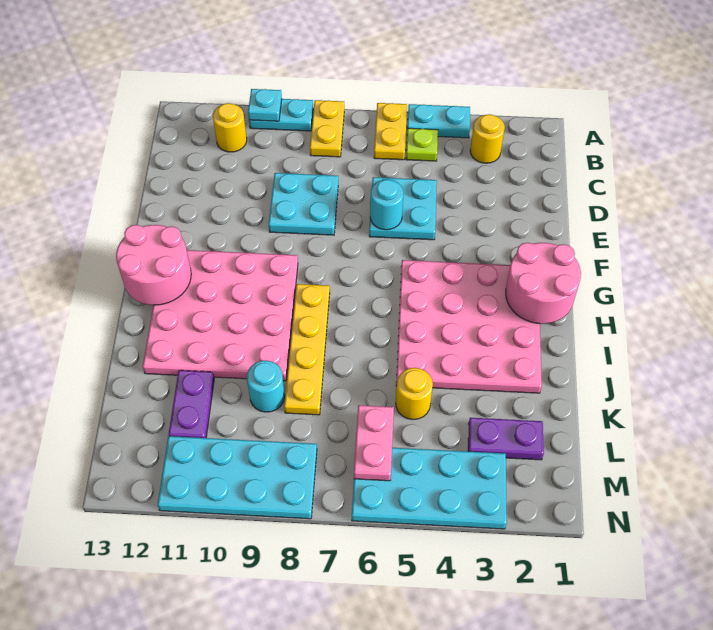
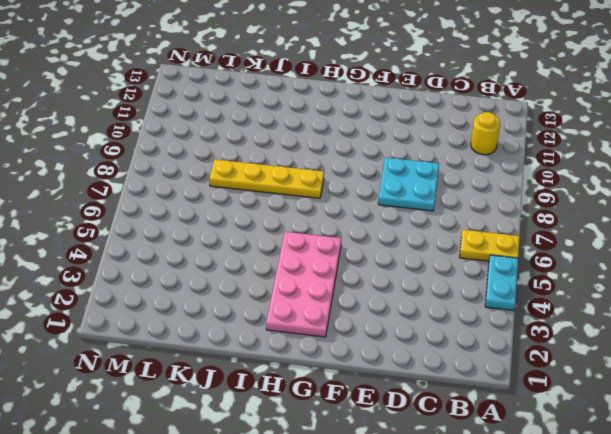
pink plate G2:H5 level 1 -> pink plate G2:J5 level 1
none -> yellow plate A8:B8 level 1
none -> cyan plate A9:A10 level 1
none -> yellow round brick B3 level 1

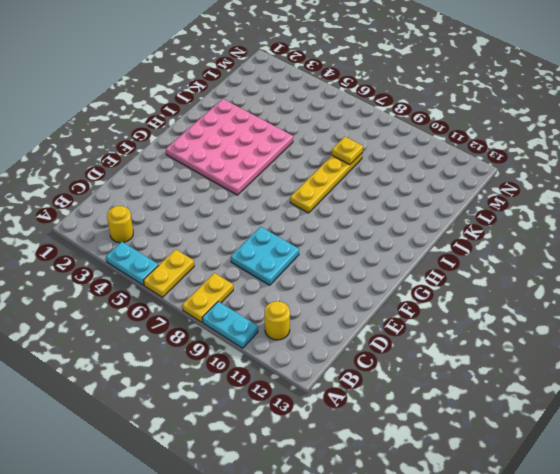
yellow plate K8 level 2 -> none
none -> lime plate B5 level 1
none -> cyan plate D5:E6 level 1
none -> pink plate G9:J12 level 1

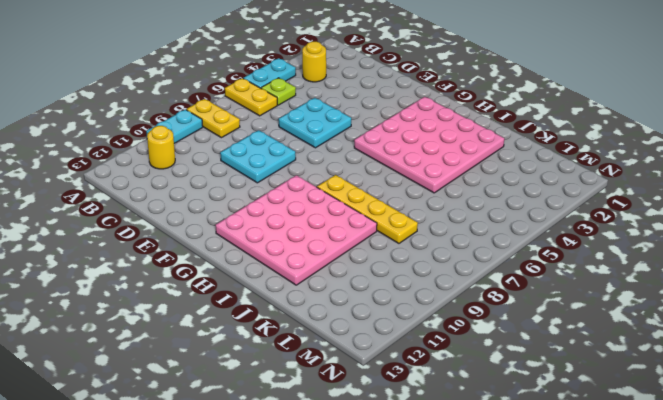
none -> yellow round brick K5 level 1
none -> cyan round brick K9 level 1
none -> purple plate K11:L11 level 1

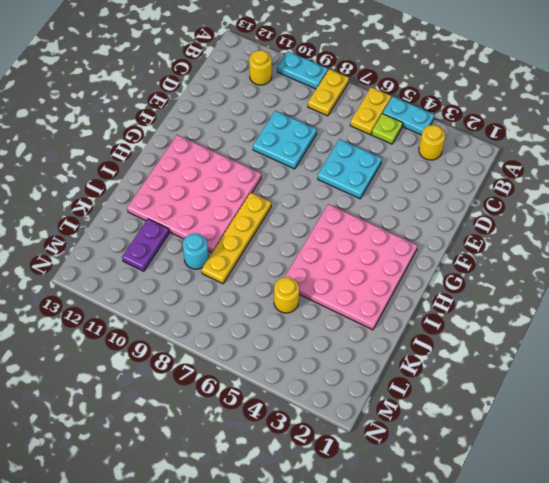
none -> purple plate L2:L3 level 1
none -> cyan plate M3:N6 level 1
none -> cyan plate M8:N11 level 1

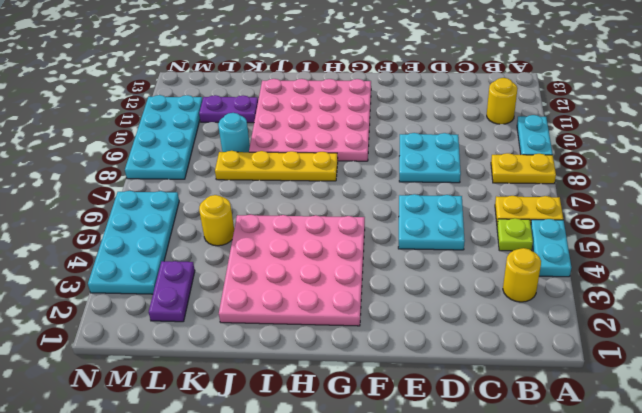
none -> cyan plate A10 level 2
none -> cyan round brick E6 level 2
none -> pink round brick G1:H2 level 2

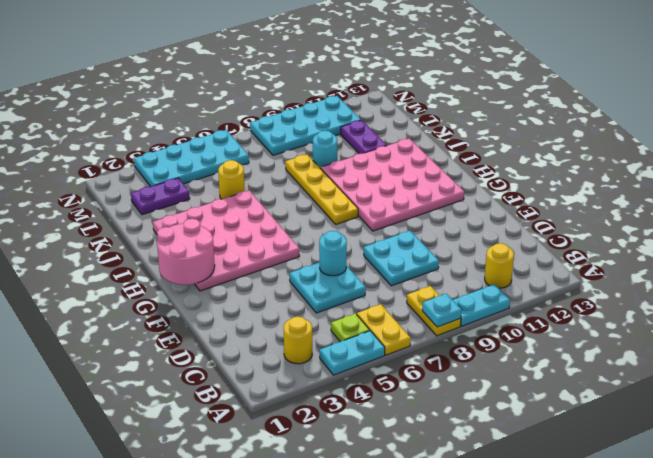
cyan plate A8 level 2 -> cyan plate A10 level 2
none -> pink round brick G12:H13 level 2
none -> pink plate L6:M6 level 2

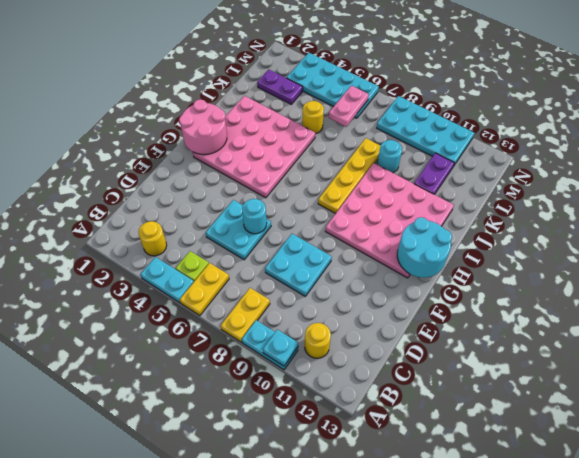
cyan round brick G12:H13 level 2 -> pink round brick G12:H13 level 2

